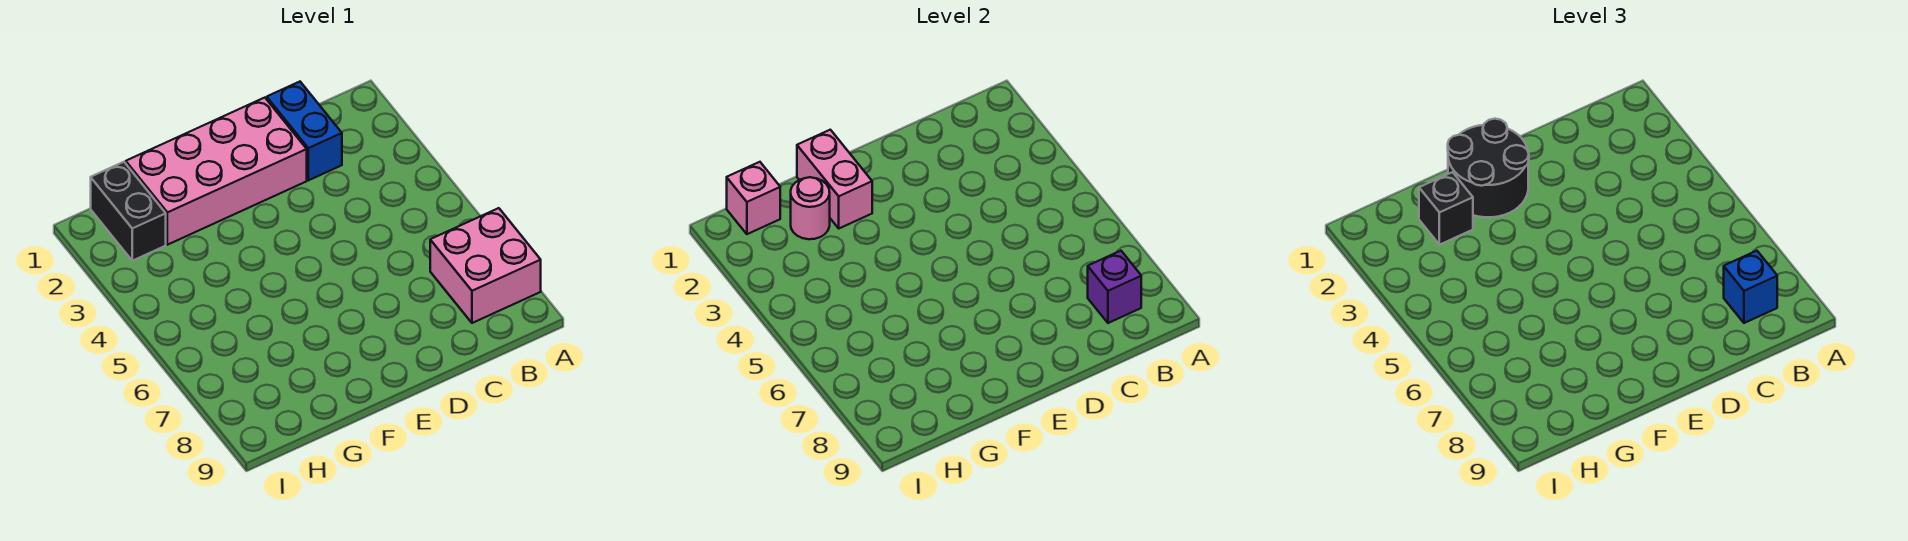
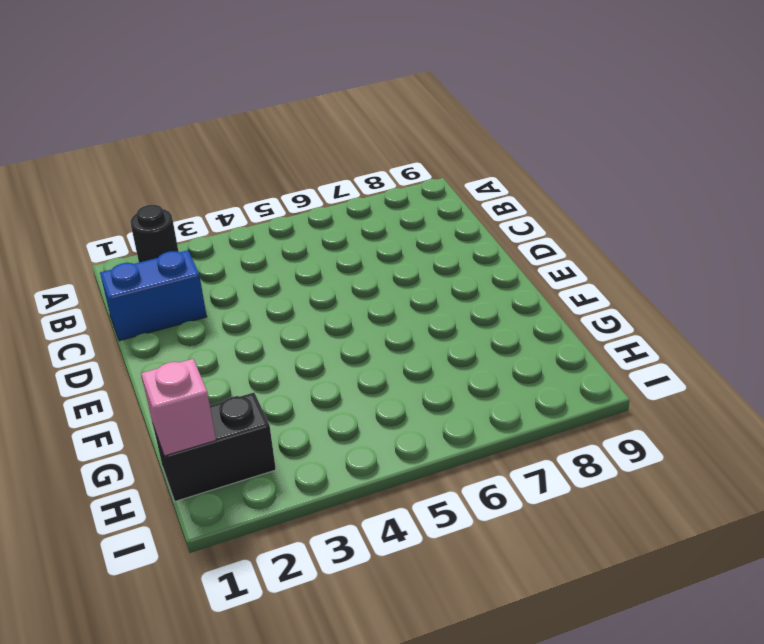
black round brick A2 level 1 -> none
none -> pink brick A7:B8 level 1
none -> pink brick D1:G2 level 1

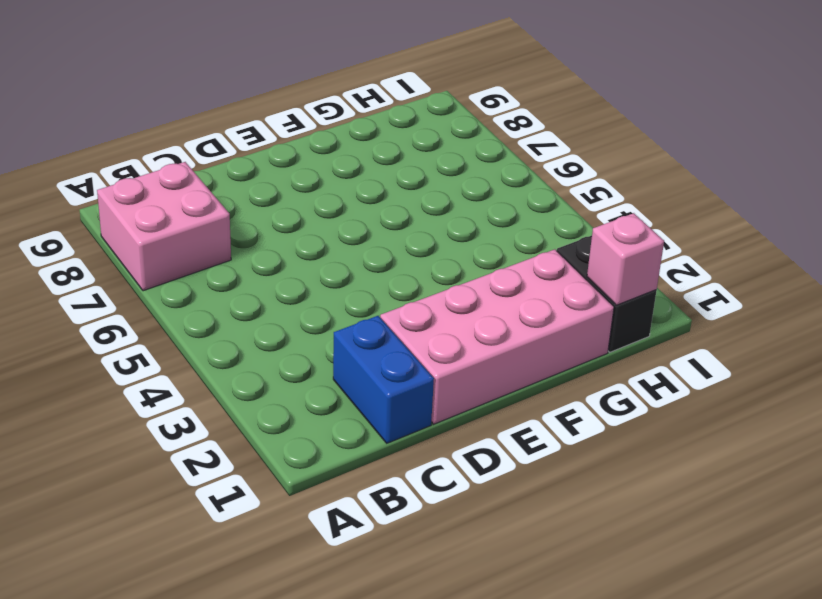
none -> purple brick B8 level 2
none -> pink brick F1:F2 level 2

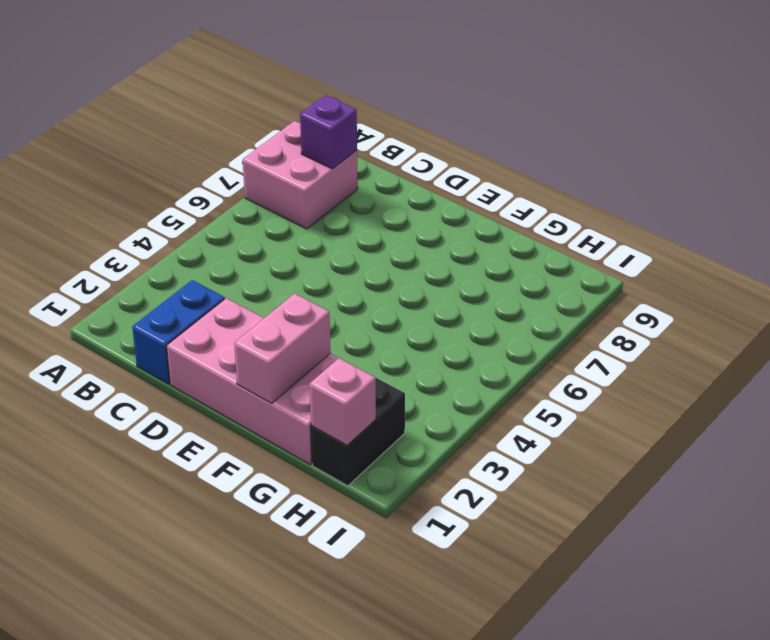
none -> pink round brick G2 level 2
none -> blue brick B8 level 3

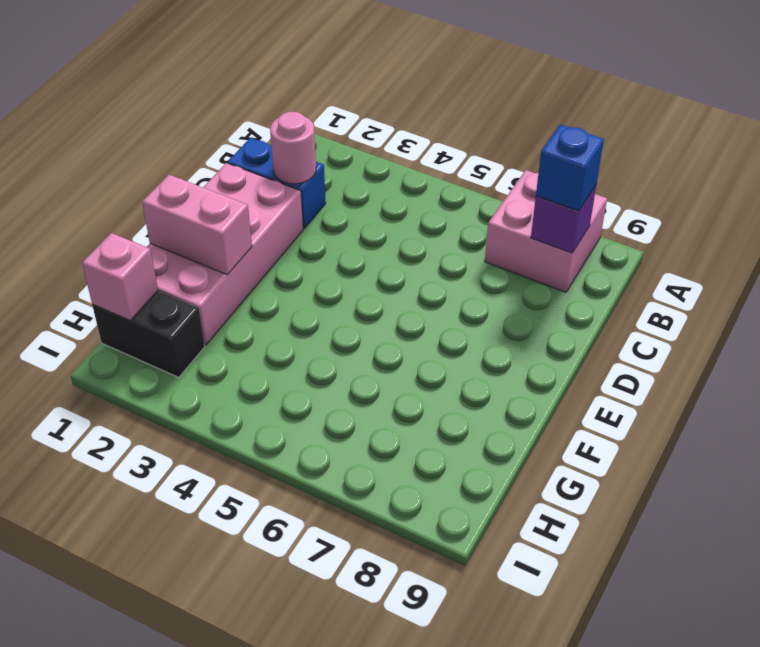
pink round brick C2 level 2 -> pink round brick G2 level 2
none -> black round brick E1:F2 level 3
none -> black brick G2 level 3

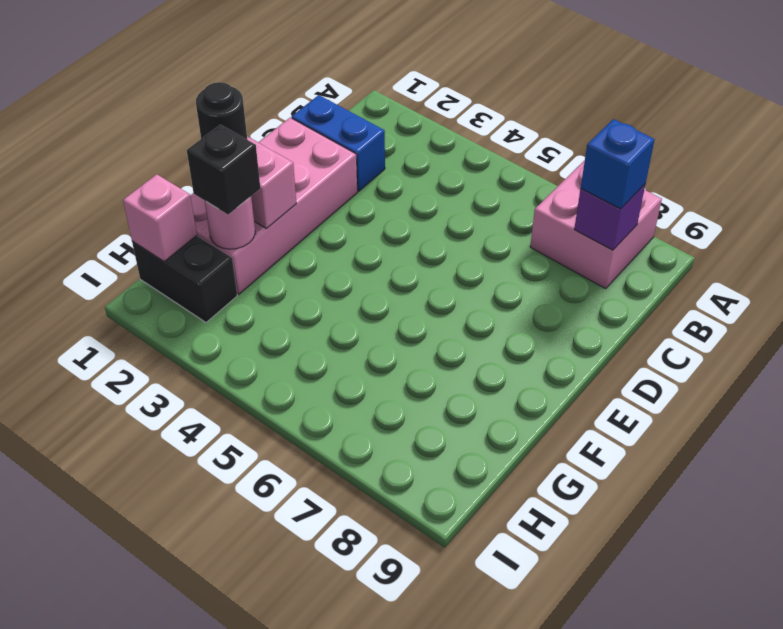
black round brick F1 level 3 -> black round brick E1:F2 level 3

